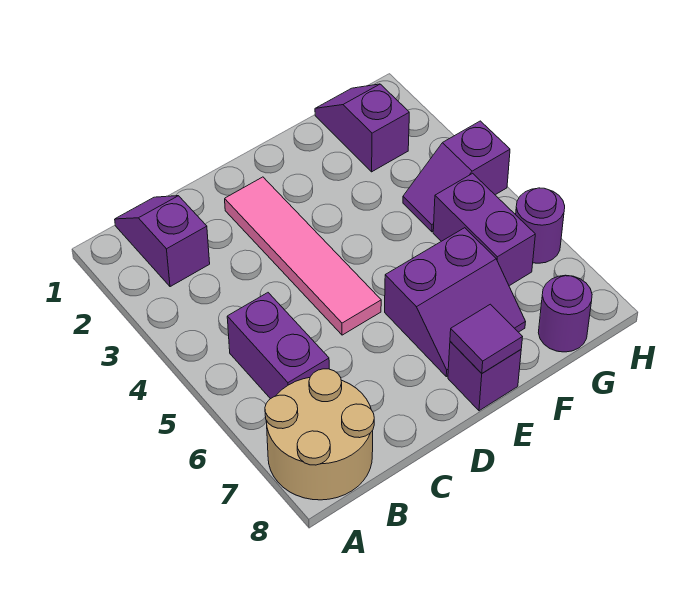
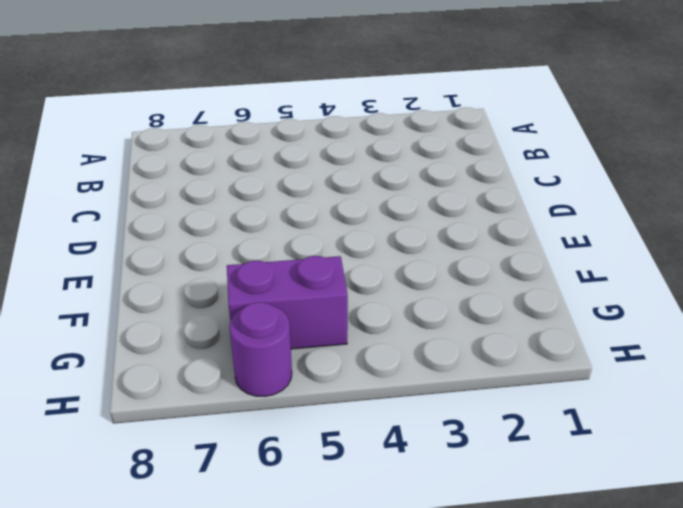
none -> tan round brick A7:B8 level 1
none -> purple slope B1:B2 level 1 top 2
none -> purple brick B5:B6 level 1

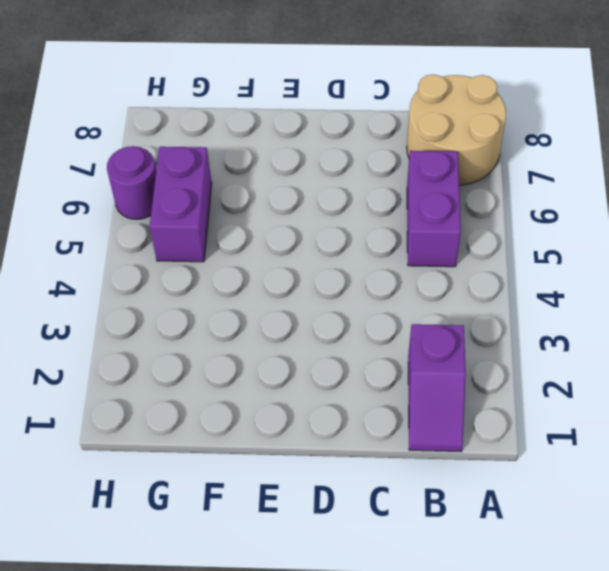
none -> pink tile D2:D5 level 1
none -> purple slope E6:F7 level 1 top 6
none -> purple brick E8 level 1

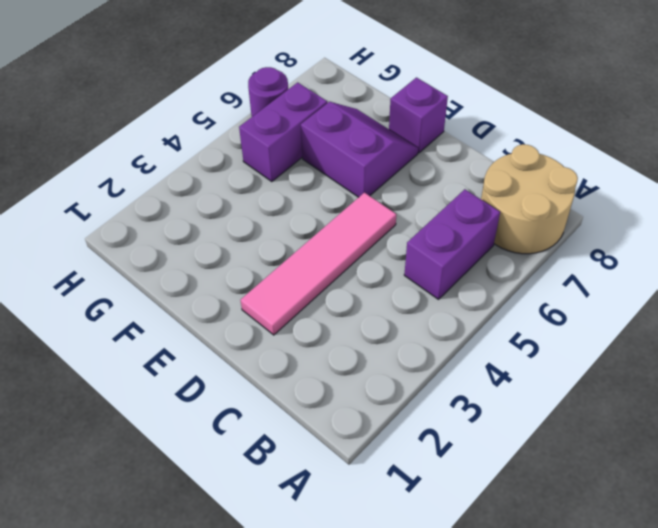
none -> purple slope B1:B2 level 1 top 2
none -> purple slope G1:G2 level 1 top 2
none -> purple slope G4:H4 level 1 top H

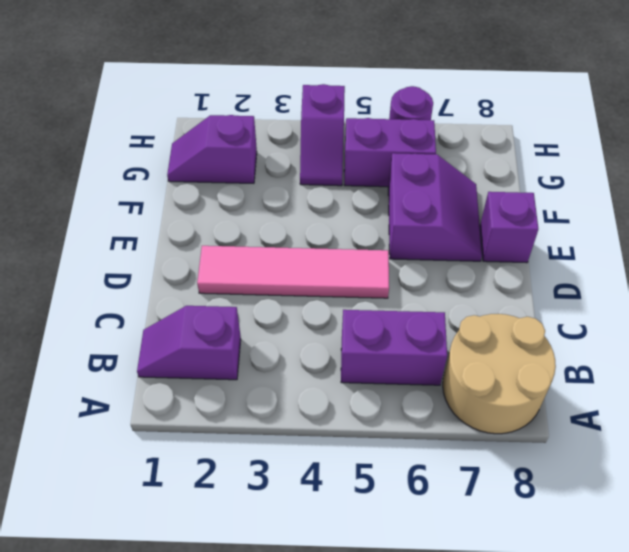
none -> purple round brick G8 level 1
none -> purple tile E8 level 2

